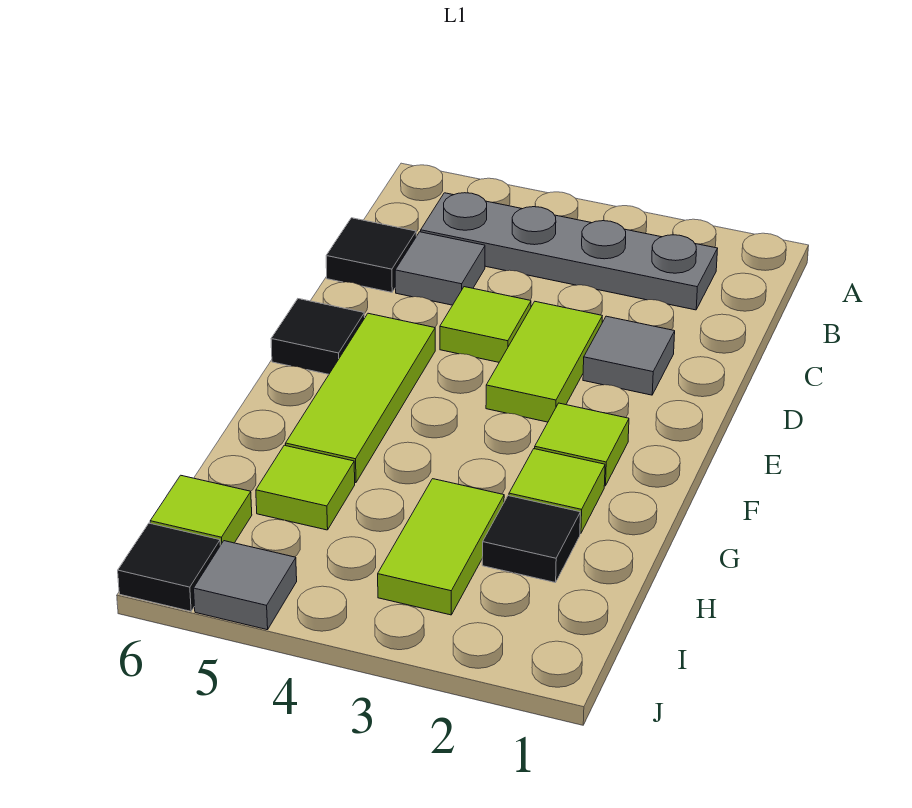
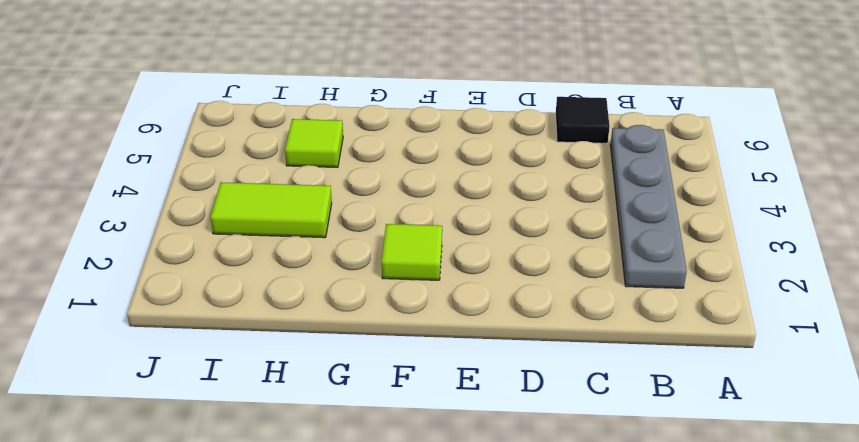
none -> grey tile C5 level 1
none -> grey tile D2 level 1
none -> lime tile D3:E3 level 1

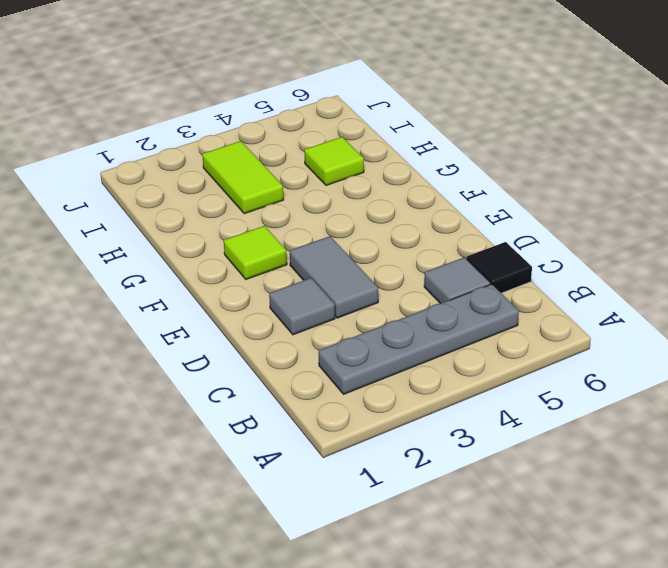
grey tile D3:E3 level 1 -> lime tile D3:E3 level 1
none -> lime tile D4 level 1
none -> lime tile E5:G5 level 1
none -> black tile E6 level 1

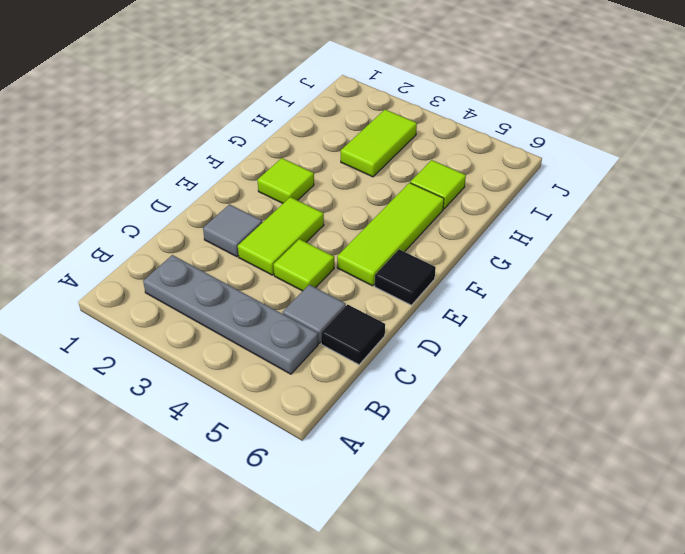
none -> lime tile G2 level 1
none -> black tile H2 level 1
none -> lime tile I6 level 1

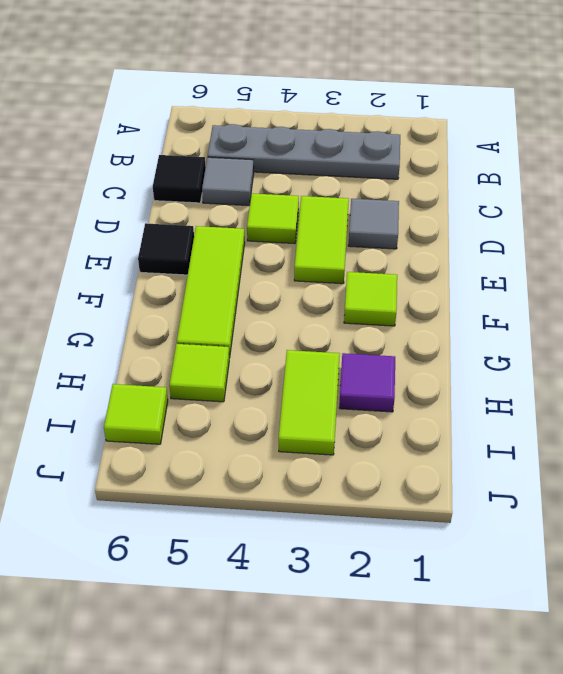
purple tile H2 level 1 -> black tile H2 level 1
none -> lime tile G2 level 1
none -> grey tile J5 level 1
none -> black tile J6 level 1

